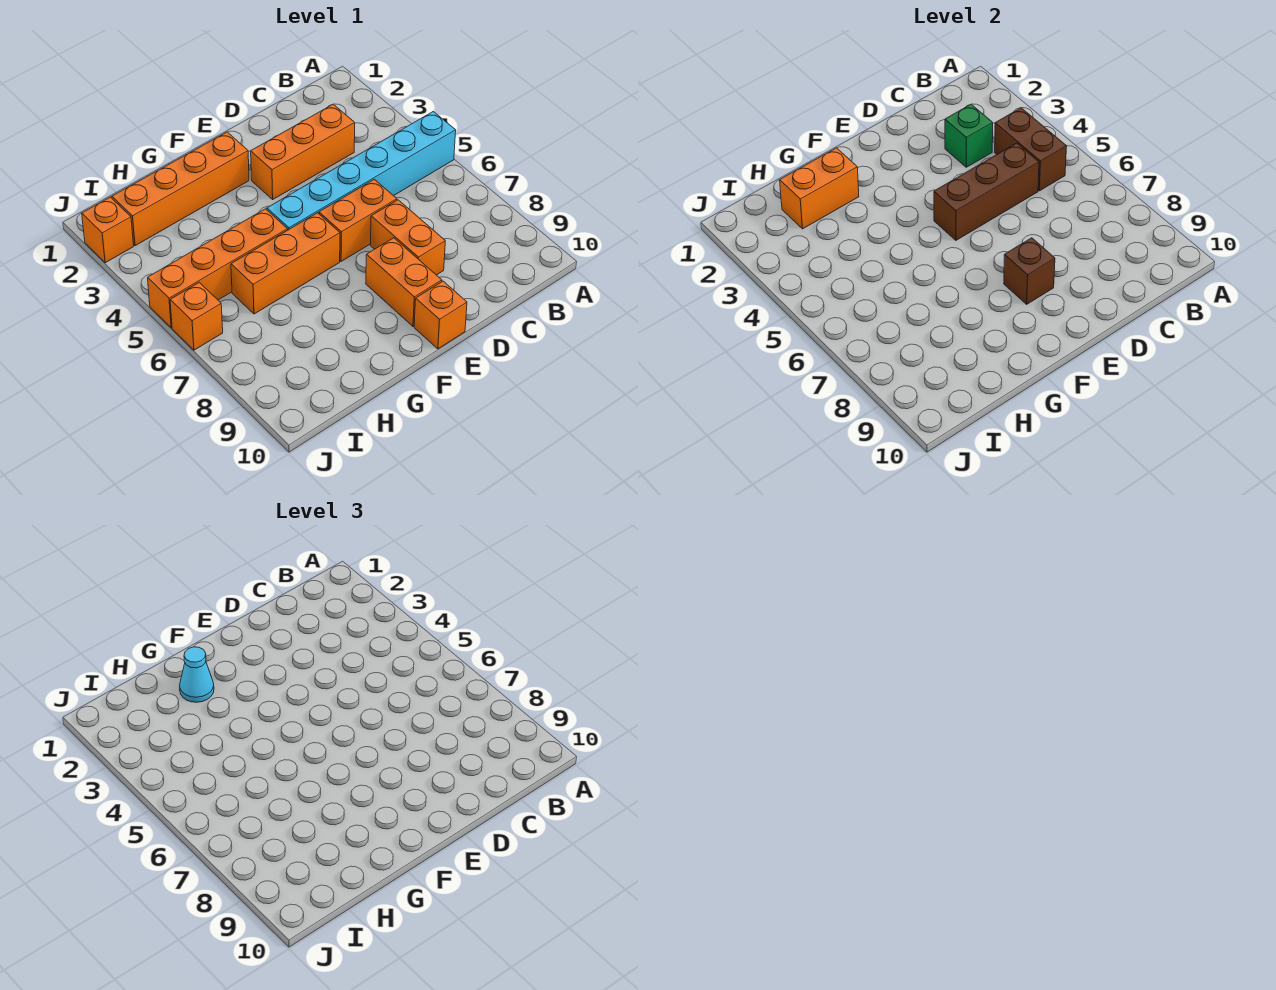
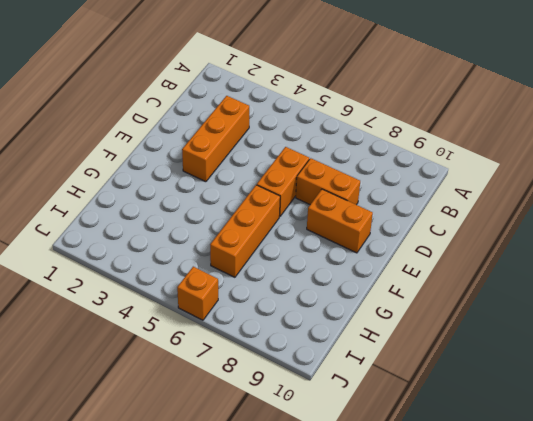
none -> cyan brick A5:F5 level 1
none -> orange brick E10 level 1
none -> orange brick F2:I2 level 1

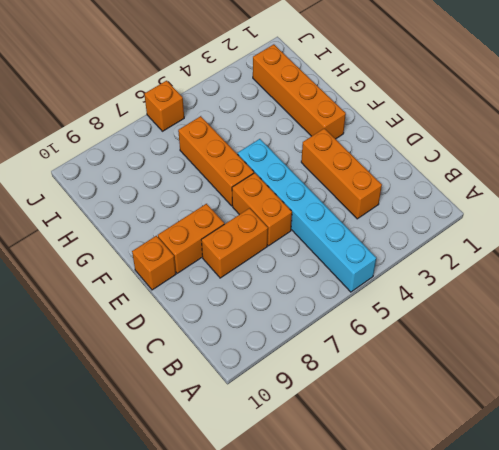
none -> orange brick G5:J5 level 1
none -> orange brick J2 level 1
none -> brown brick B4:B5 level 2

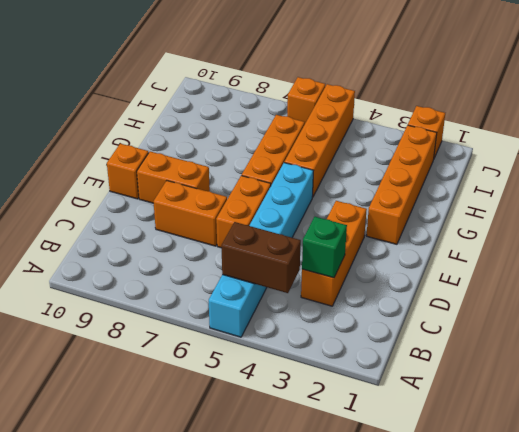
none -> brown brick C5:E5 level 2
none -> brown brick E8 level 2
none -> orange brick G2:H2 level 2

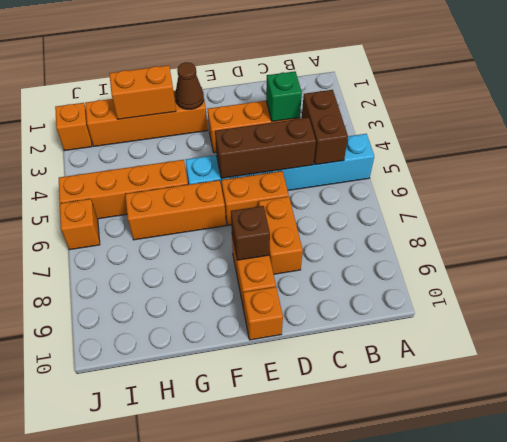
brown cone F2 level 2 -> none
none -> cyan cone G2 level 3

